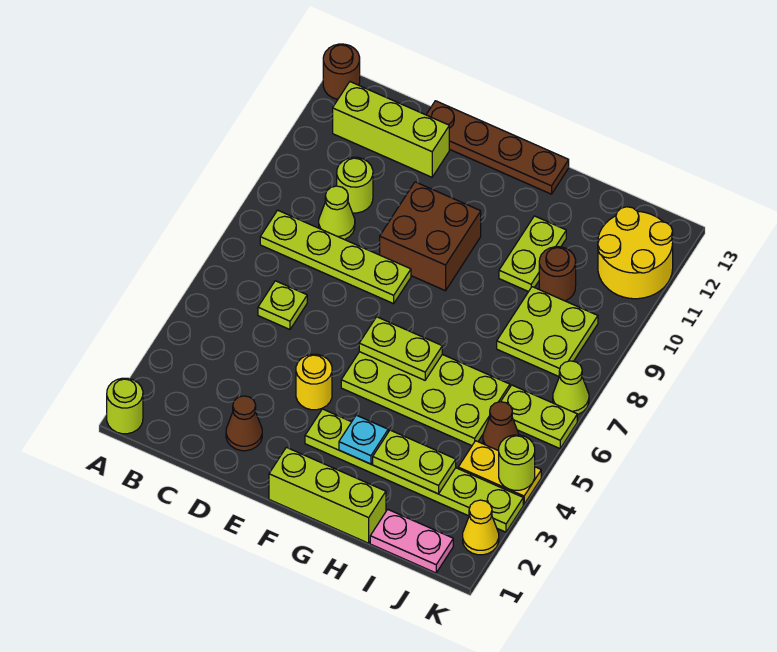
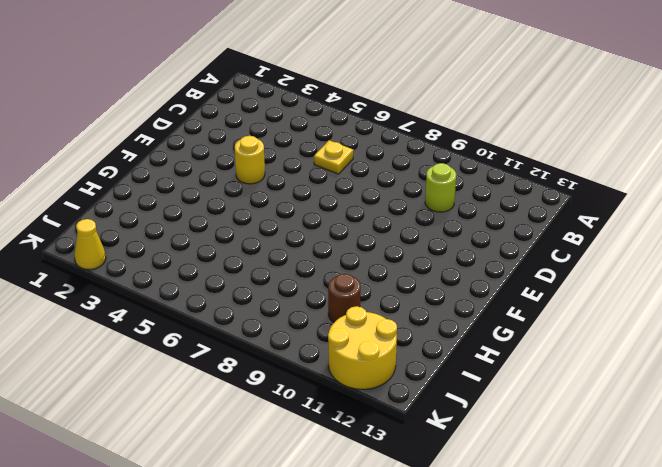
yellow plate C6 level 1 -> lime plate C6 level 1
none -> lime round brick A1 level 1
none -> brown round brick A13 level 1
none -> lime plate B8:E8 level 1

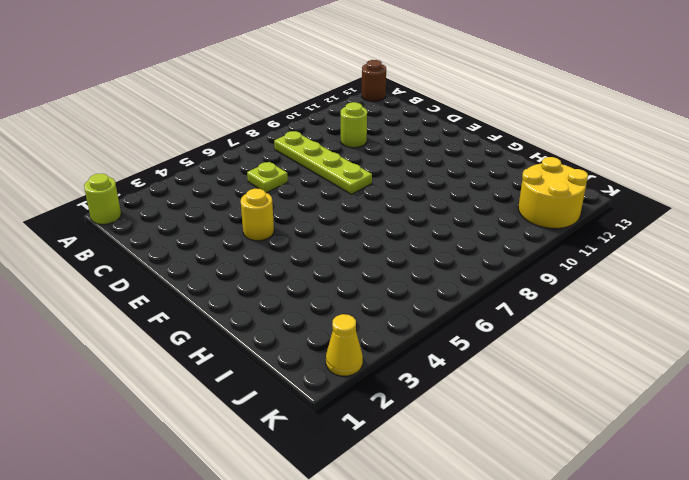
none -> lime brick B12:D12 level 1
none -> lime cone C9 level 1
none -> brown cone D2 level 1

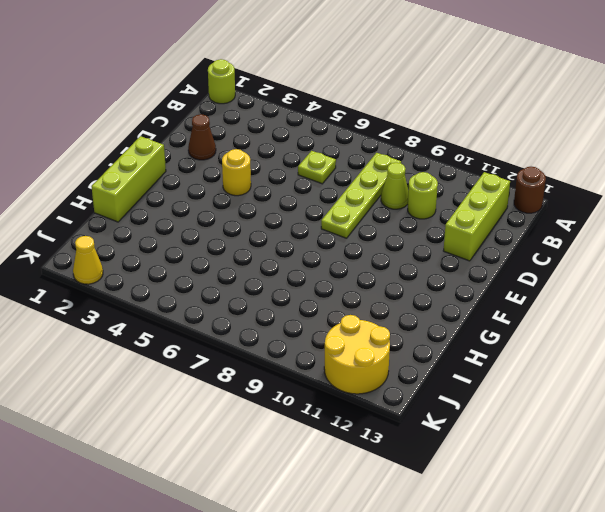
none -> brown plate D13:G13 level 1
none -> brown brick E9:F10 level 1
none -> lime plate F3:K3 level 1

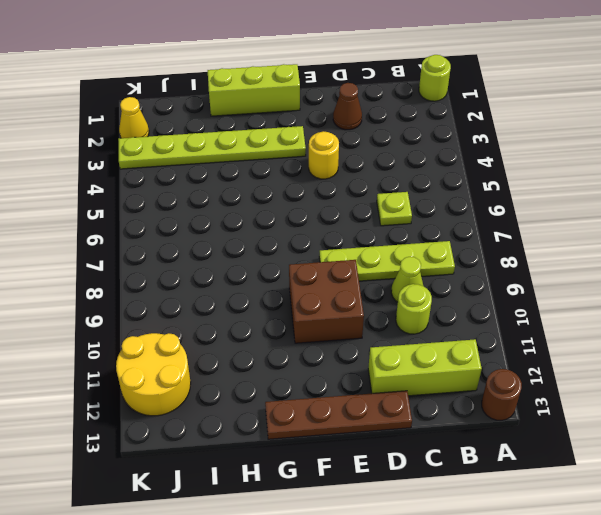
none -> lime plate F5:I6 level 1
none -> lime plate H10:H11 level 1
none -> pink plate I1:J1 level 1

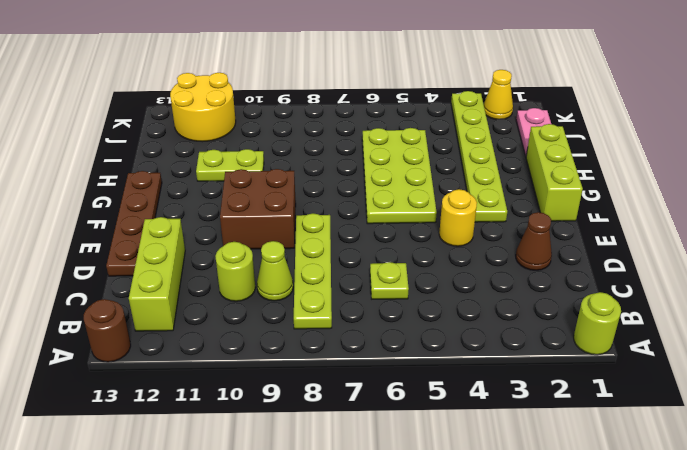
none -> lime plate I8:J9 level 1
none -> brown round brick I10 level 1
none -> yellow plate J4:K4 level 1

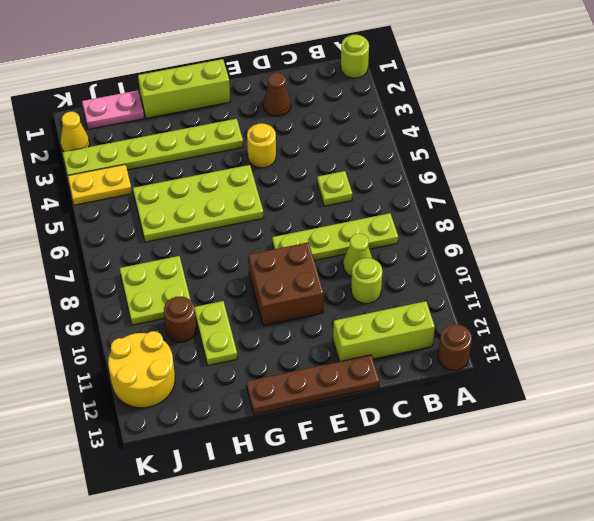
none -> brown cone J5 level 1
none -> lime plate J6:K6 level 1
none -> lime cone K7 level 1

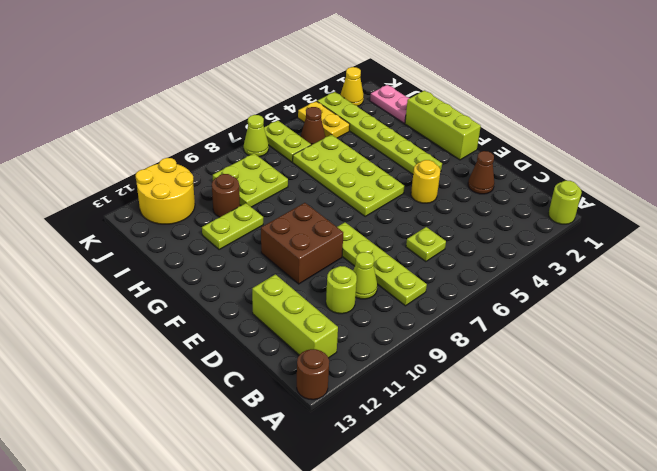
none -> brown plate D13:G13 level 1
none -> lime plate F6:G6 level 2
none -> cyan plate G3 level 2

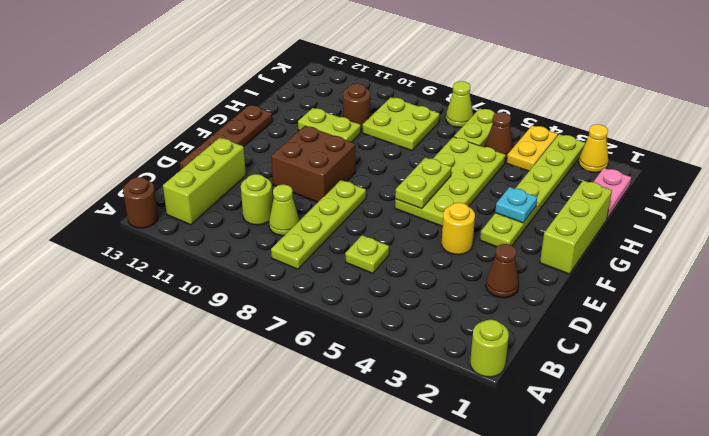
none -> yellow round brick J11:K12 level 1
none -> lime plate H3:I3 level 2
none -> lime round brick K4 level 2

